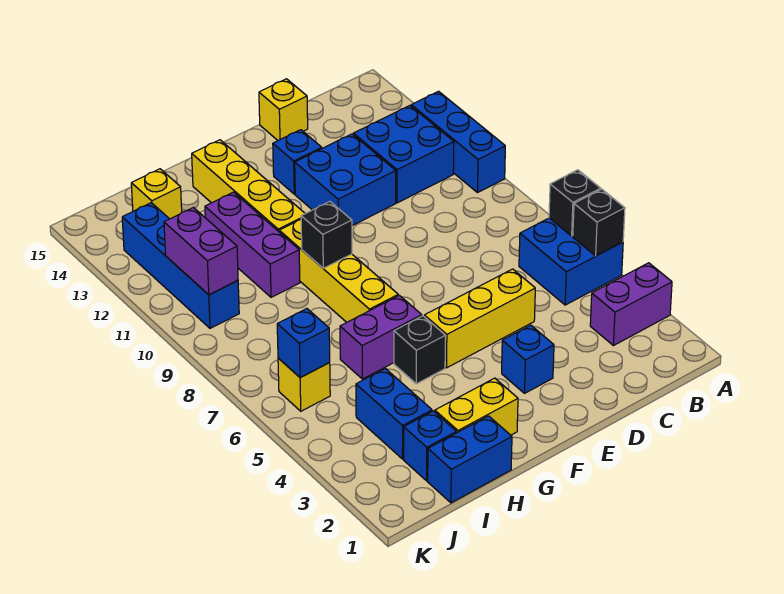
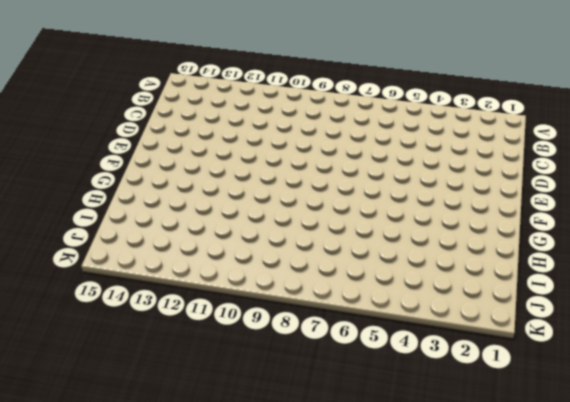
none -> purple brick A3:B3 level 1
none -> blue brick A5:B6 level 1
none -> blue brick A10:A12 level 1

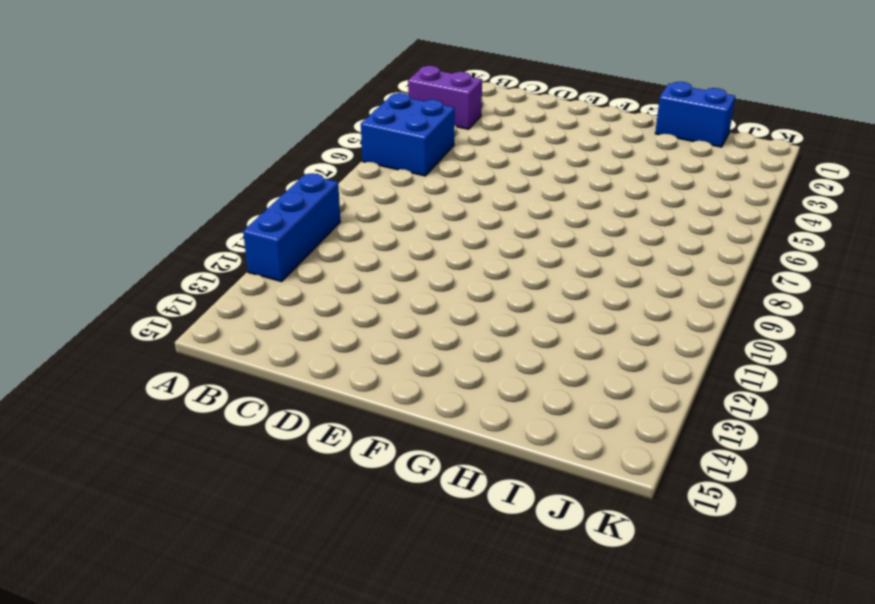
none -> blue brick B11:C12 level 1
none -> yellow brick D5:F5 level 1
none -> blue brick D11:E12 level 1

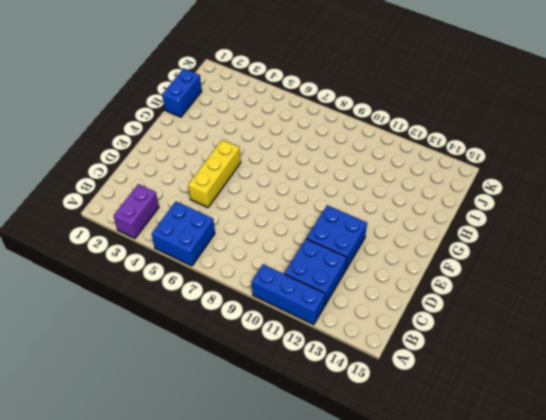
none -> yellow brick D15 level 1
none -> blue brick E3 level 1
none -> blue brick E13 level 1

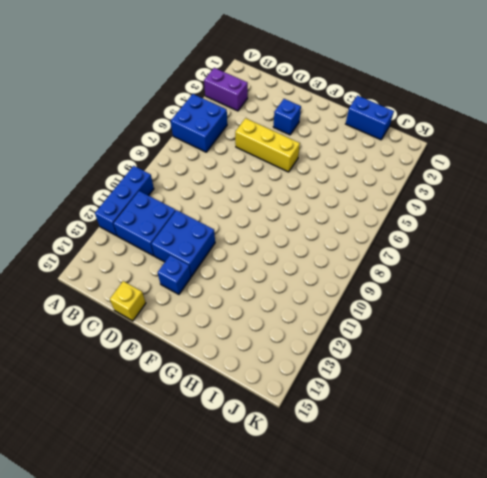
none -> yellow brick G2:H2 level 1
none -> black brick G5 level 1
none -> purple brick G6:H6 level 1

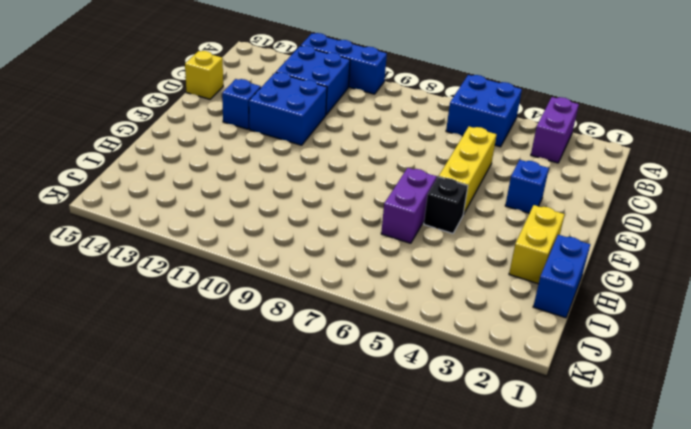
none -> yellow brick G7:G10 level 1
none -> yellow brick G11:G14 level 1
none -> purple brick H10:H12 level 1

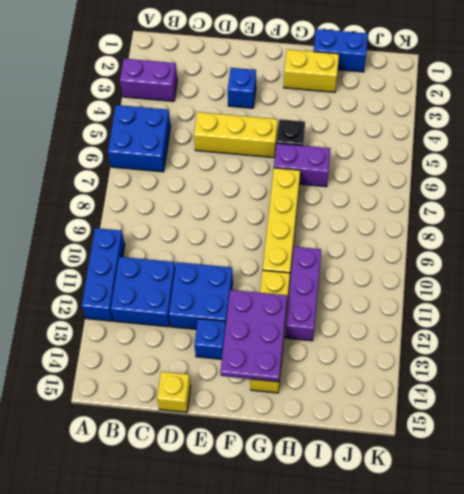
purple plate F12:G14 level 2 -> none
none -> blue brick I2 level 1
none -> blue brick I3:I4 level 1
none -> yellow brick I14 level 1

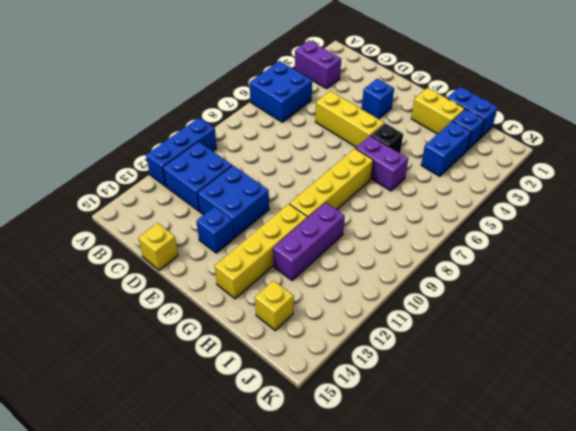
none -> yellow brick J6 level 1
none -> blue brick J10:J13 level 1
none -> black brick A5 level 2

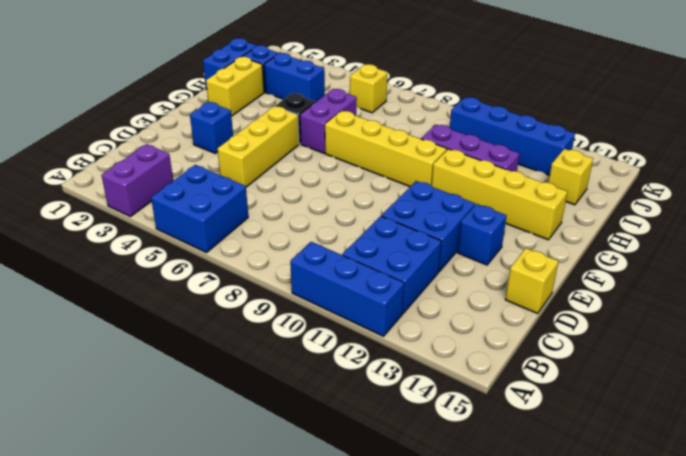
none -> black brick A5 level 2
none -> black brick A6 level 2
none -> black brick G9 level 2

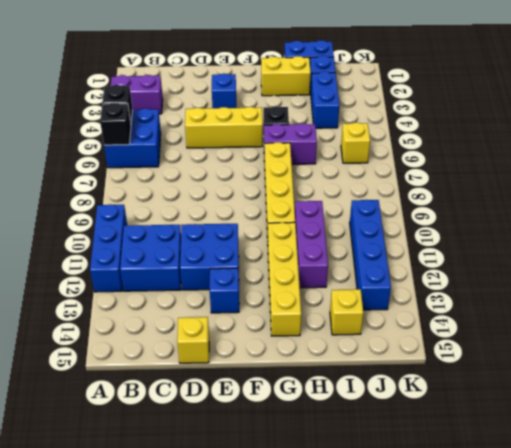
none -> black brick G9 level 2
none -> blue brick J6 level 2
none -> purple brick J10:J11 level 2

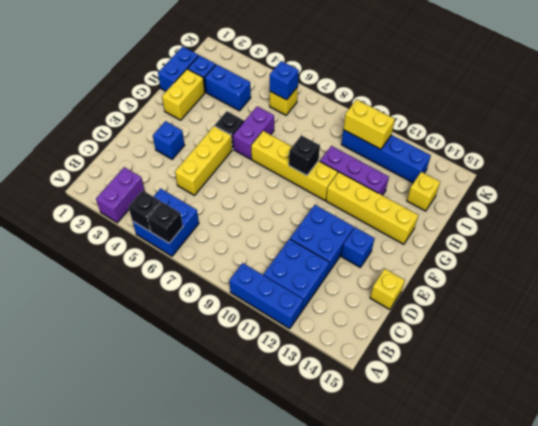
yellow brick J10:J11 level 2 -> purple brick J10:J11 level 2

